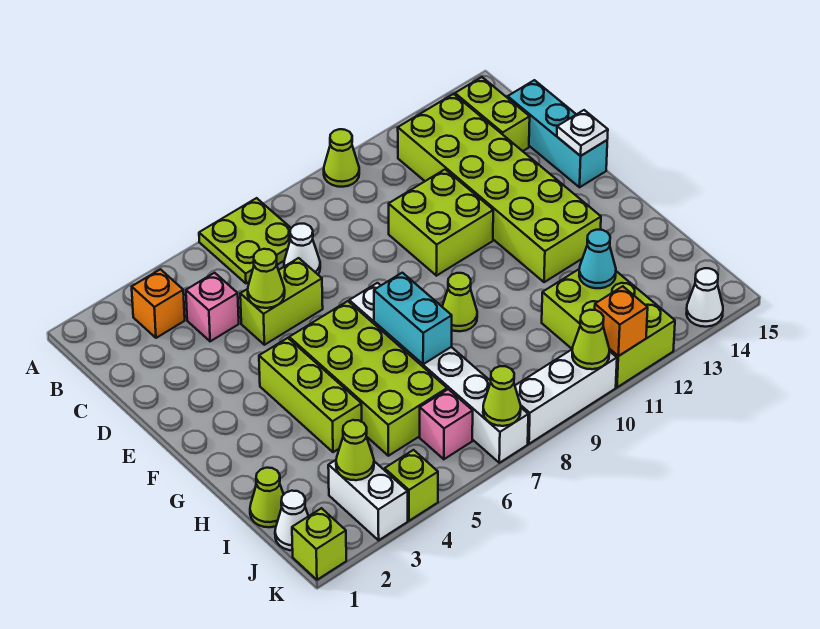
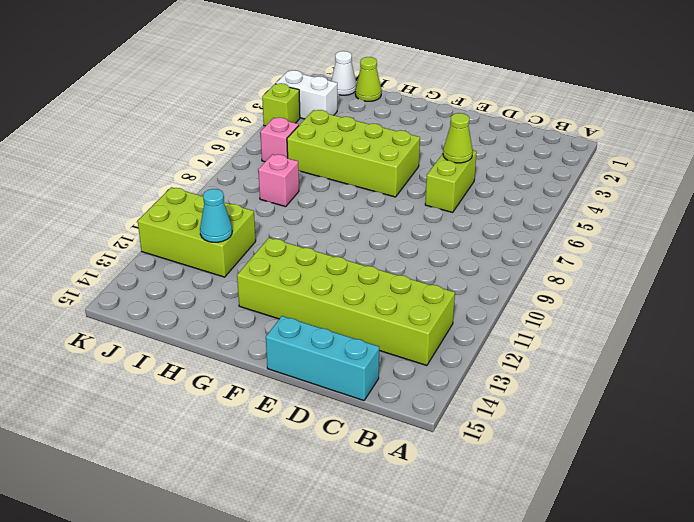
pink brick I8 level 1 -> pink brick C4 level 1
none -> lime plate A6:B7 level 1
none -> lime cone A10 level 1
none -> orange brick B3 level 1
none -> lime brick B14:C14 level 1

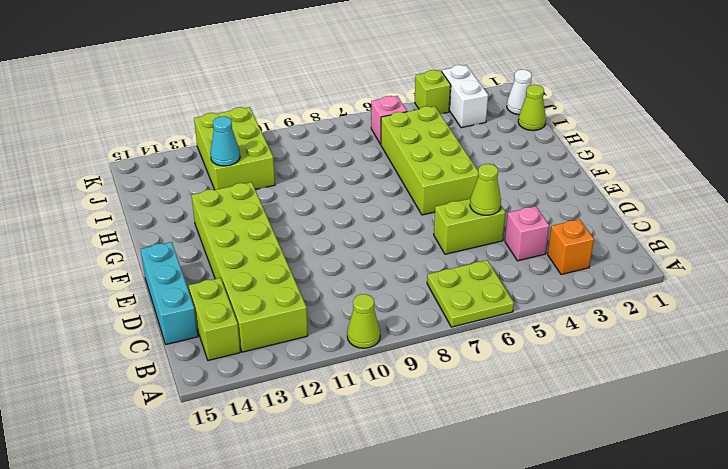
none -> white cone C7 level 1
none -> lime brick D10:E11 level 1
none -> lime brick F4:H4 level 1
none -> white brick F7:K7 level 1

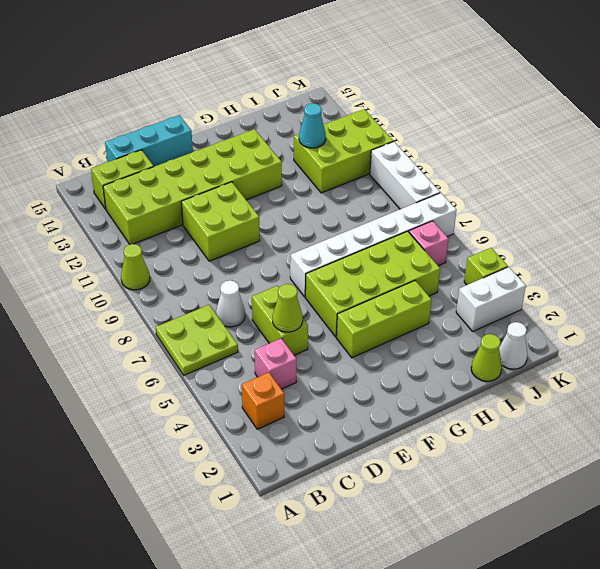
none -> lime cone G9 level 1
none -> lime brick K1 level 1
none -> white cone K14 level 1
none -> white plate E15 level 2

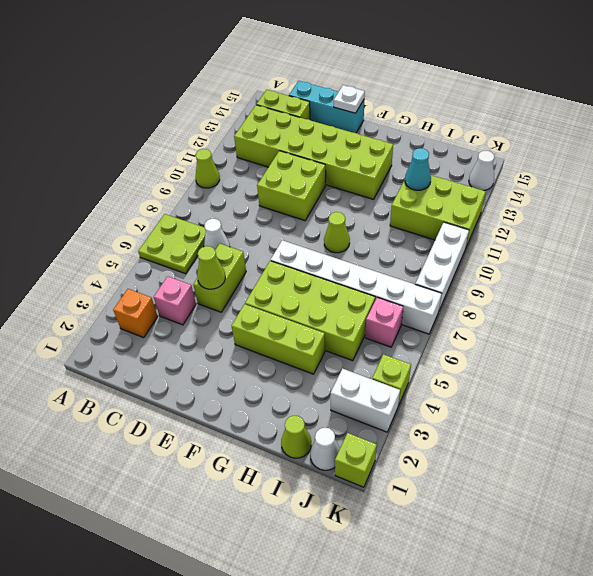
none -> cyan brick G7:H7 level 2
none -> lime cone J3 level 2
none -> lime cone K7 level 2
none -> lime cone K10 level 2

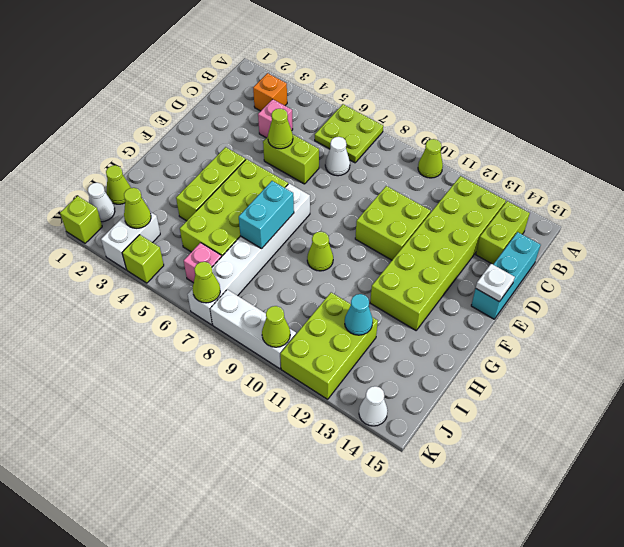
none -> orange brick K11 level 2

